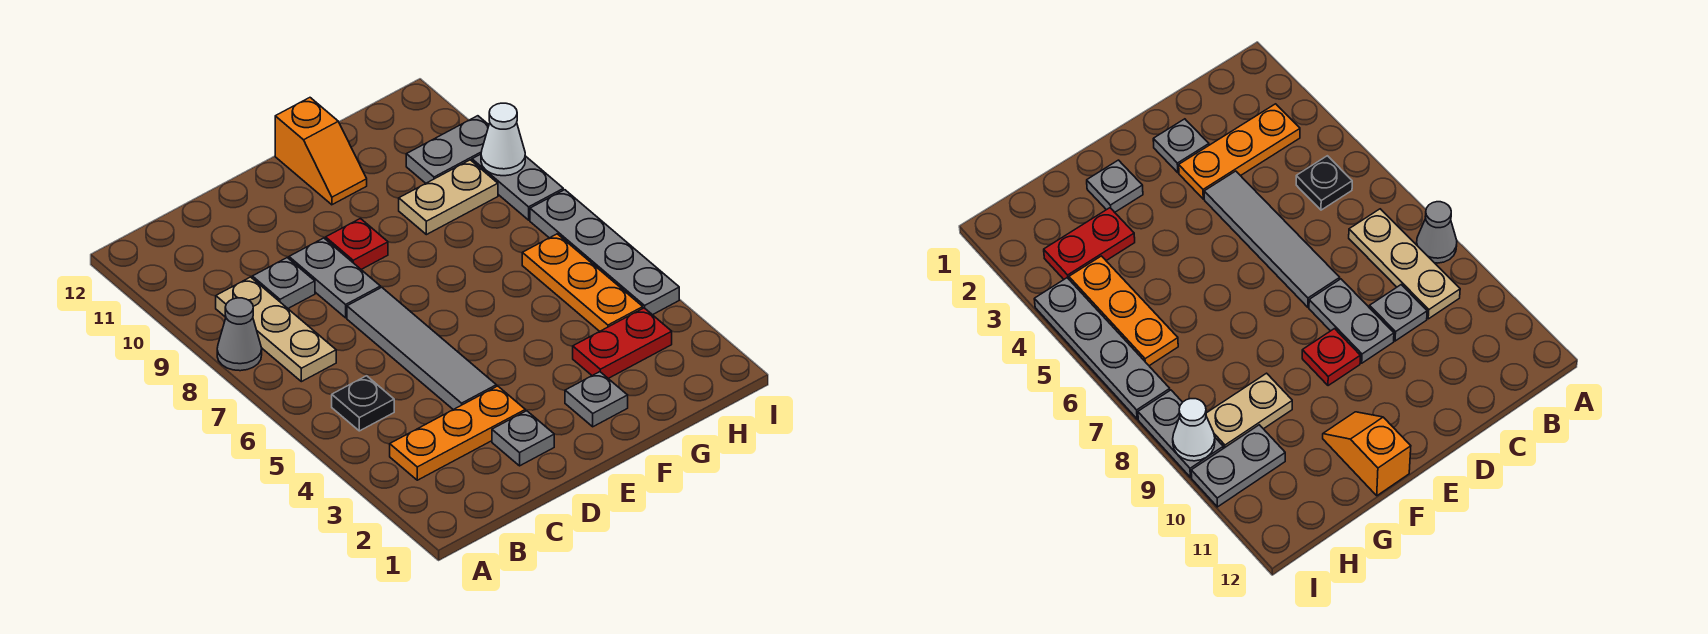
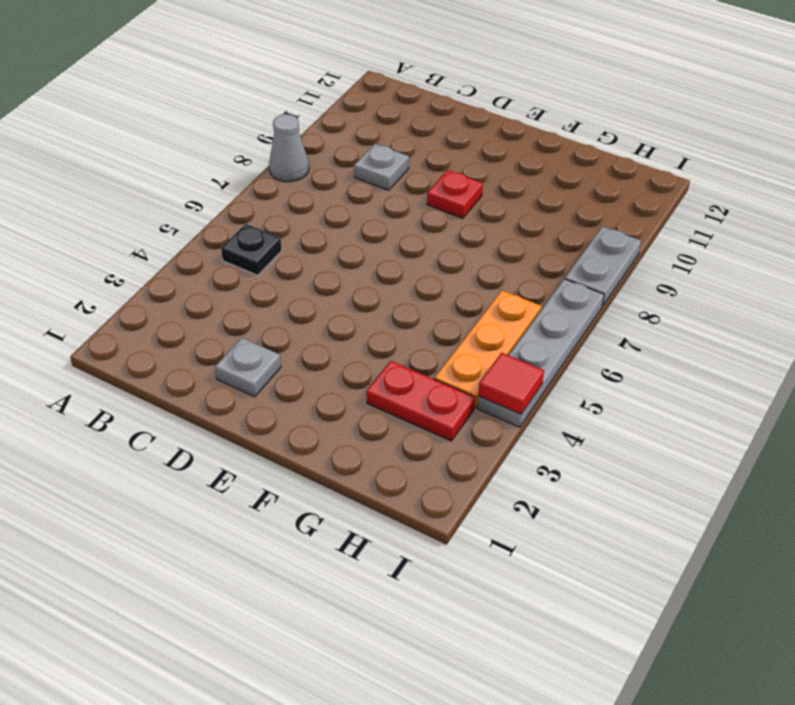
red tile I4 level 2 -> none
none -> orange plate B3:D3 level 1
none -> tan plate B7:B9 level 1
none -> grey tile D4:D7 level 1

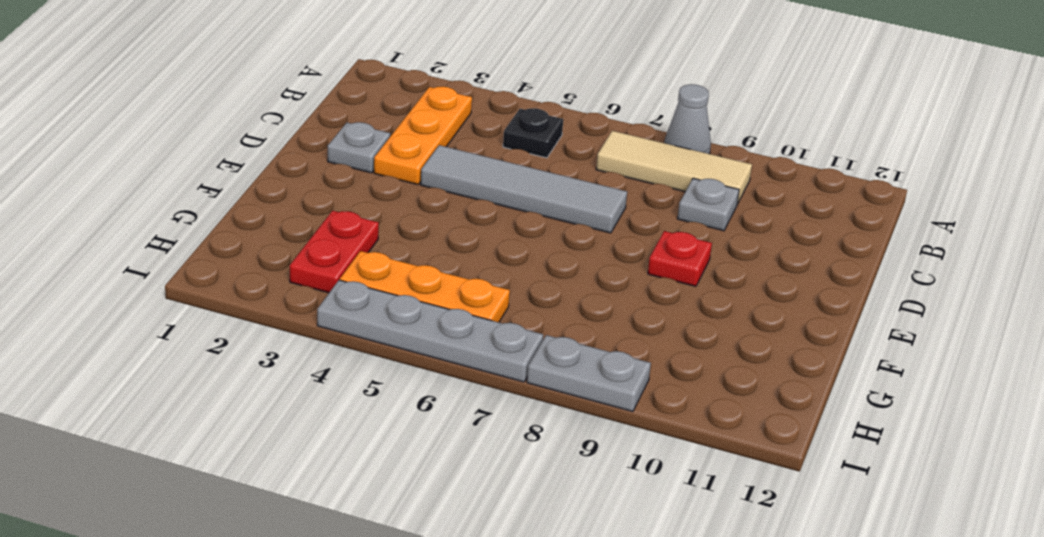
tan tile B7:B9 level 1 -> tan plate B7:B9 level 1
none -> grey plate D8:D9 level 1
none -> grey plate F2 level 1
none -> orange slope F11:F12 level 1 top 12

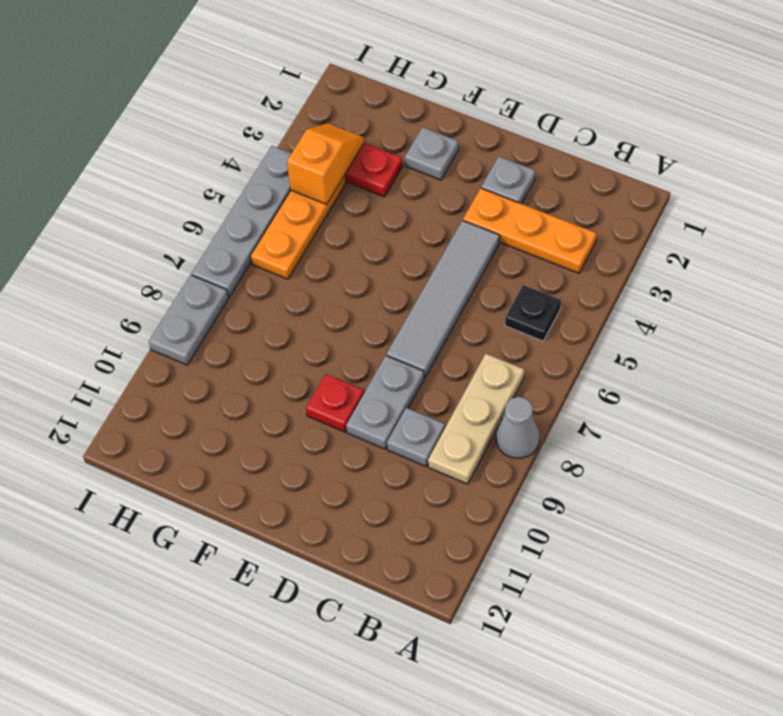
orange slope H3:H4 level 2 top 4 -> orange slope F11:F12 level 1 top 12
none -> tan plate G9:H9 level 1
none -> grey plate H10:I10 level 1
none -> white cone I9 level 2

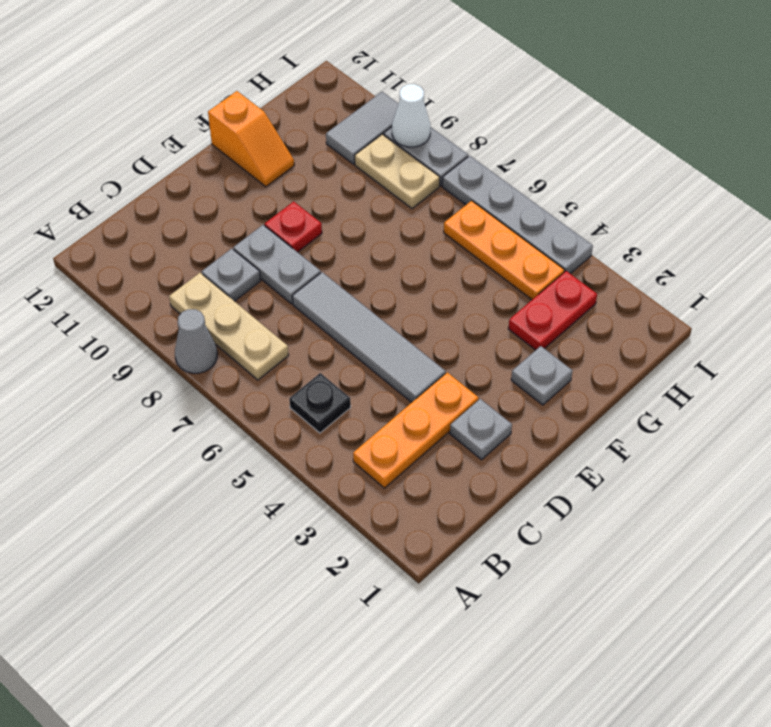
tan plate H8:H9 level 1 -> tan plate G9:H9 level 1
grey tile H10:I10 level 1 -> grey plate H10:I10 level 1

